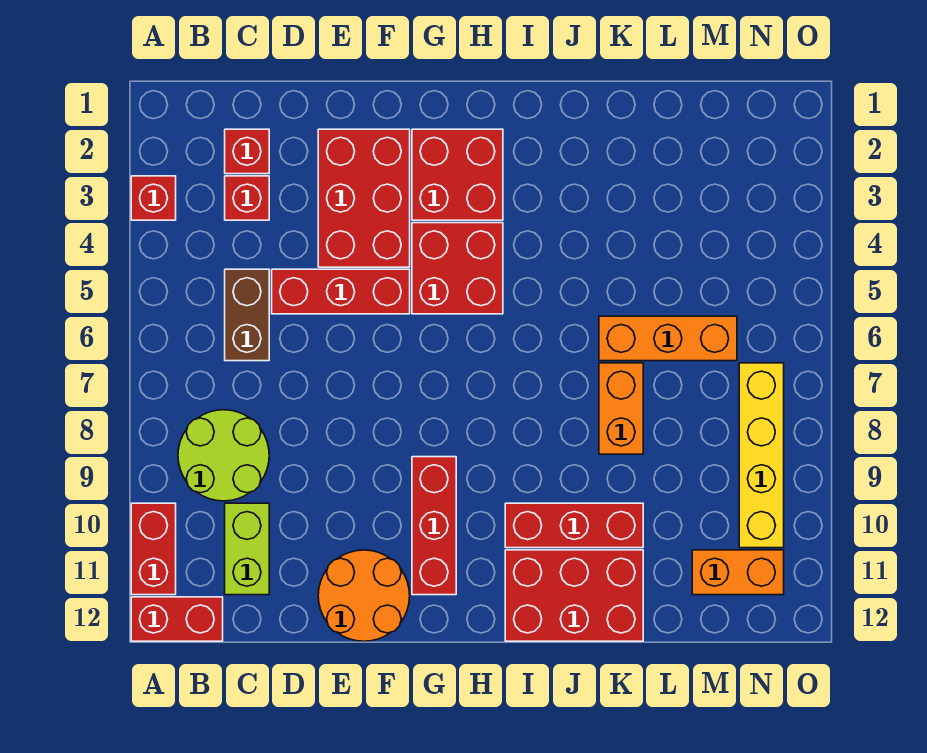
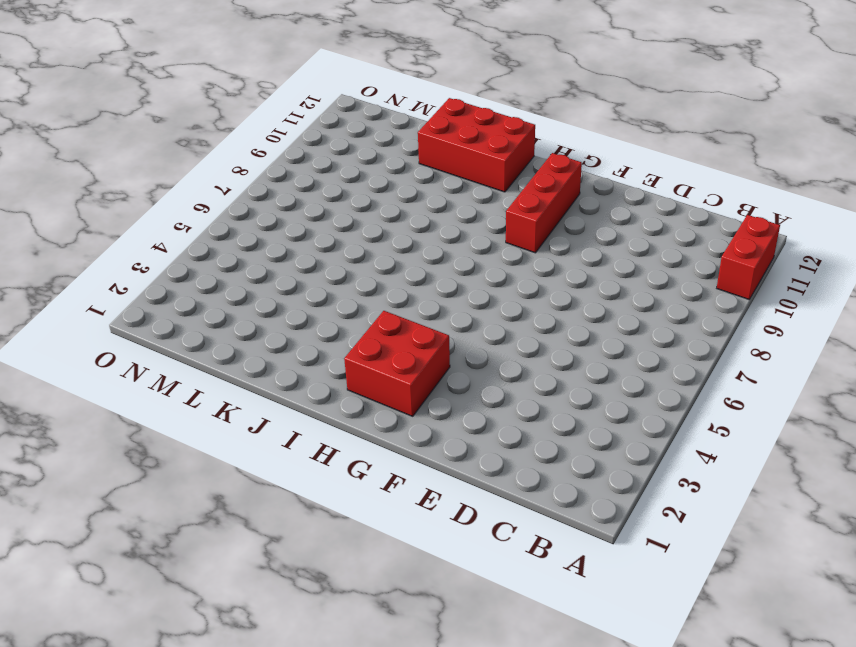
none -> red brick A3 level 1
none -> red brick A12:B12 level 1
none -> lime round brick B8:C9 level 1

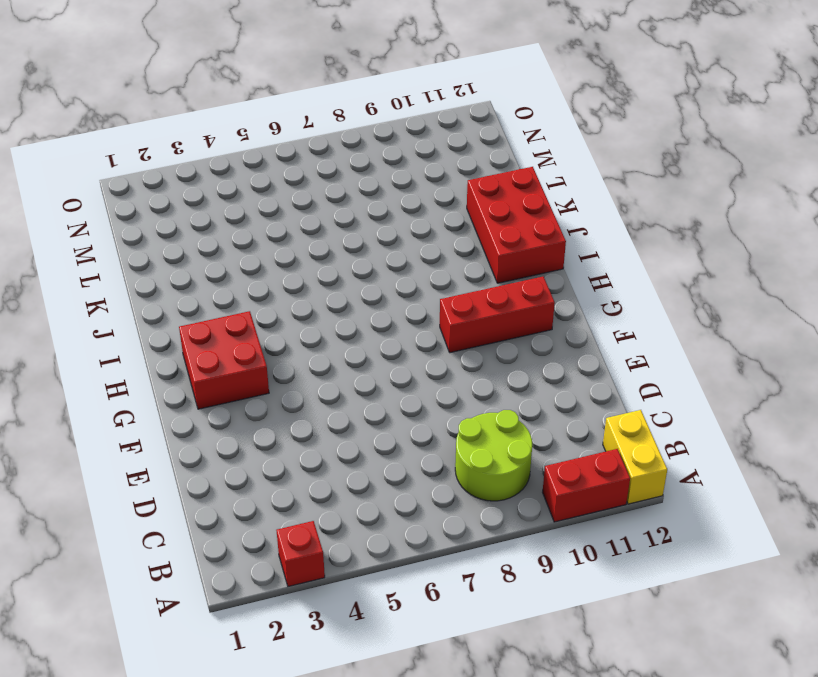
yellow brick A12:B12 level 1 -> red brick A12:B12 level 1
none -> red brick C2 level 1
none -> red brick C3 level 1
none -> brown brick C5:C6 level 1

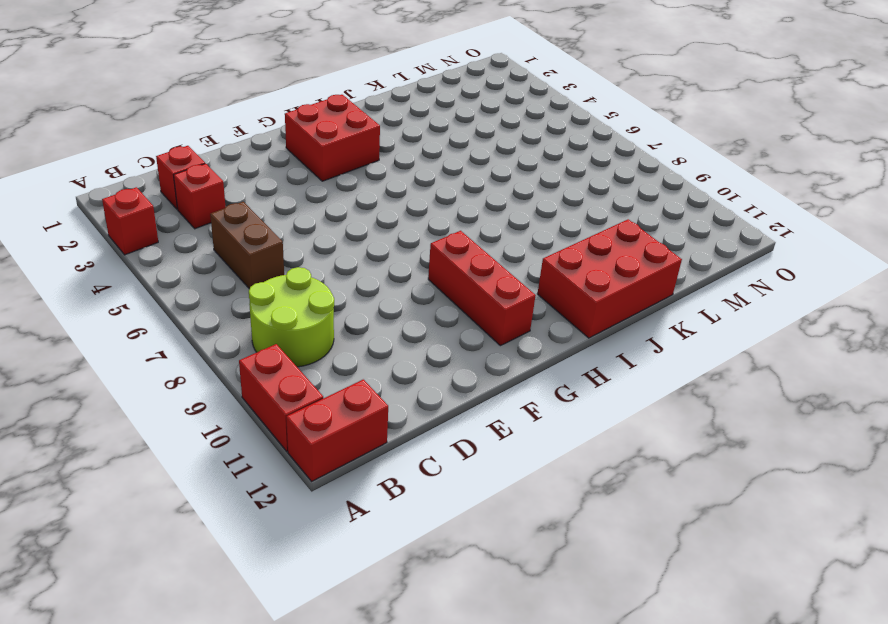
none -> lime brick C10:C11 level 1
none -> red brick D5:F5 level 1
none -> red brick E2:F4 level 1

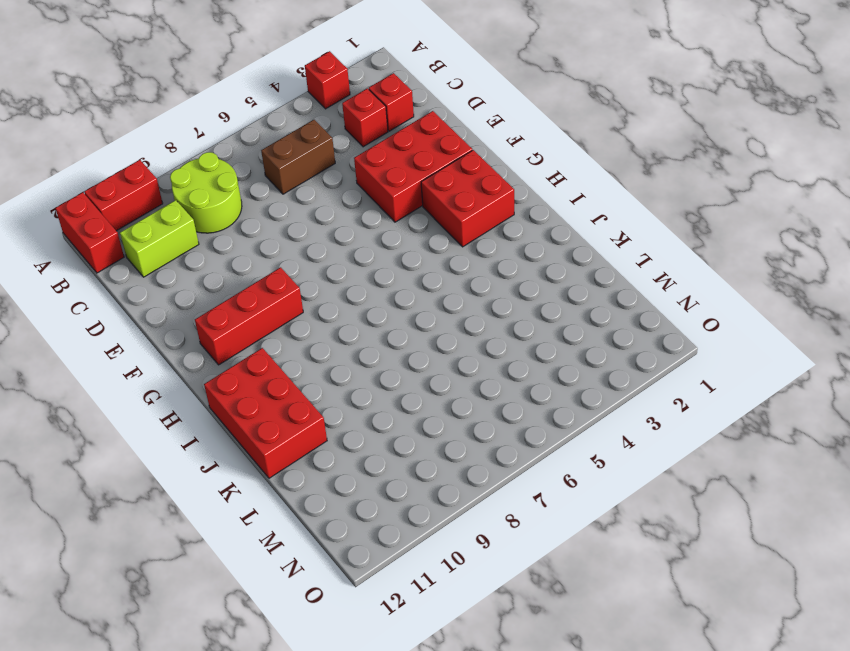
none -> red brick D5:F5 level 1
none -> orange round brick E11:F12 level 1
none -> red brick G4:H5 level 1

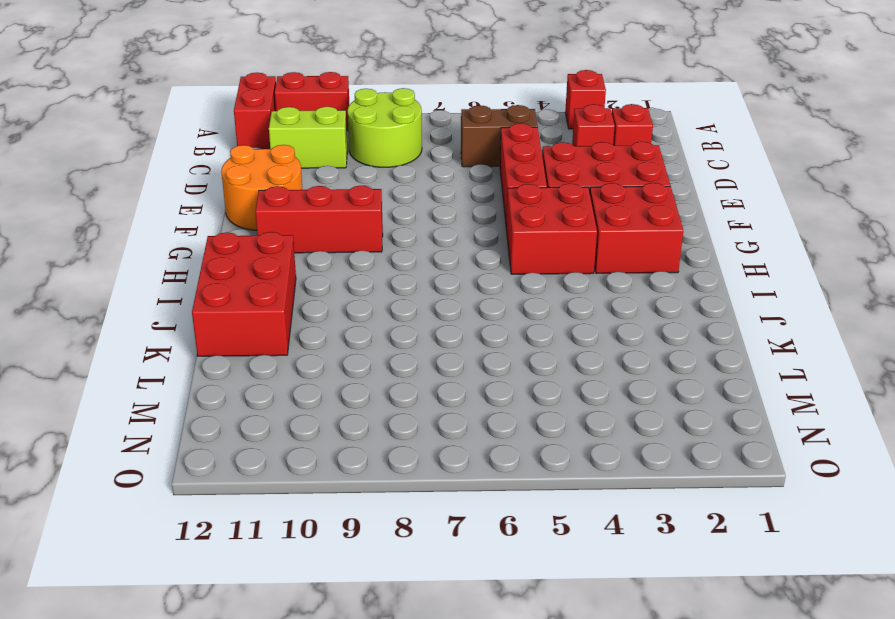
none -> red brick I10:K10 level 1
none -> orange brick K6:M6 level 1
none -> orange brick K7:K8 level 1

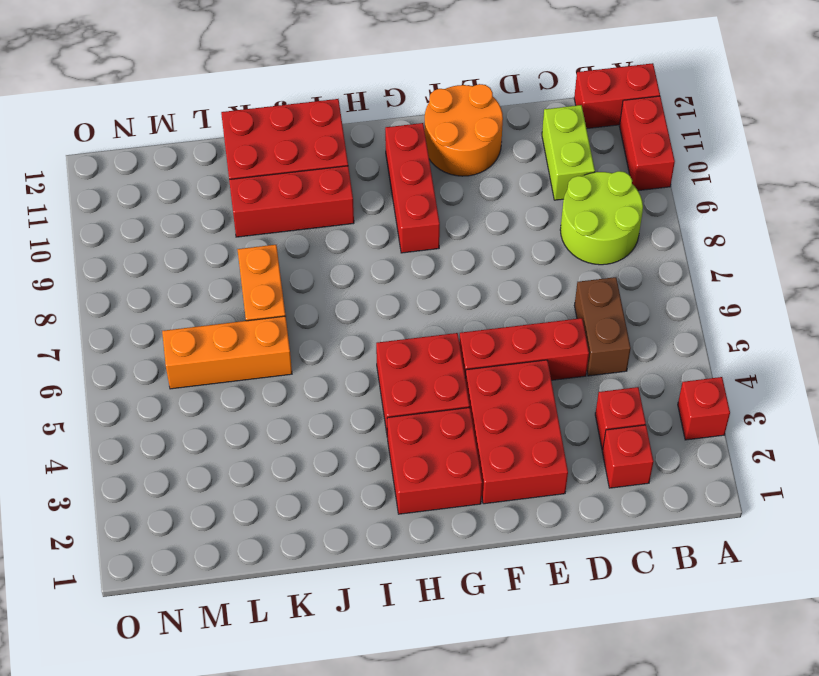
none -> orange brick M11:N11 level 1
none -> yellow brick N7:N10 level 1

